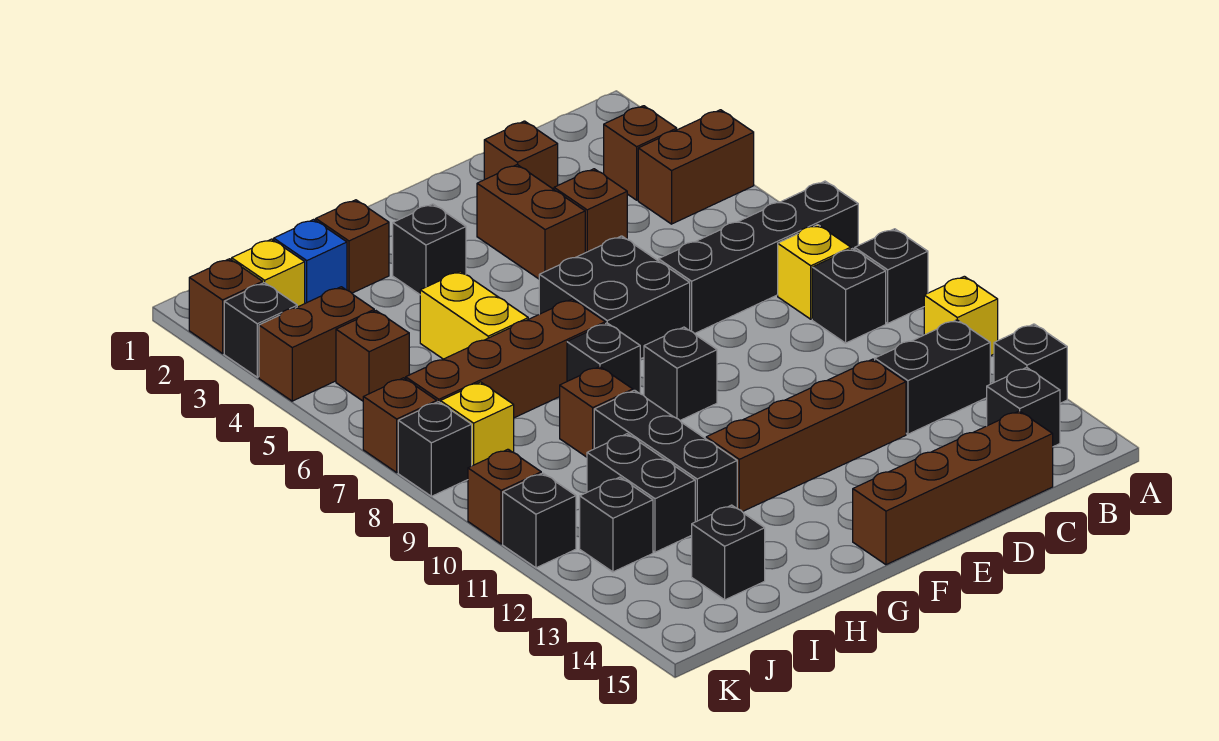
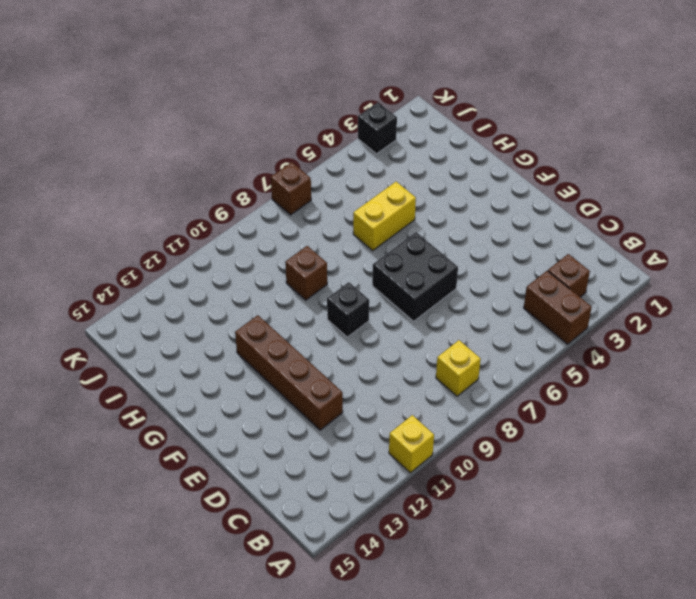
none -> black brick A7:D7 level 1
none -> black brick A9 level 1
none -> black brick A13 level 1
none -> black brick B9 level 1

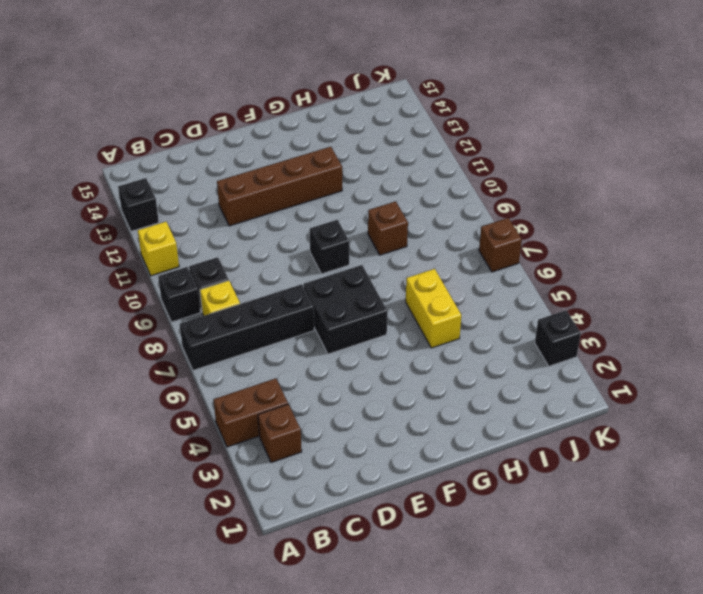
none -> black brick B12:C12 level 1
none -> black brick B14 level 1
none -> brown brick C15:F15 level 1
none -> brown brick D2 level 1

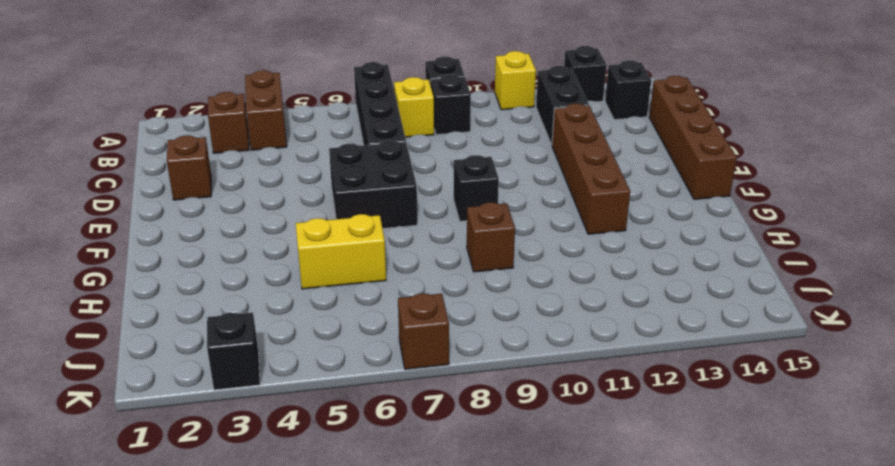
none -> brown brick D4 level 1
none -> brown brick E3:E4 level 1
none -> black brick G3 level 1
none -> brown brick G7:J7 level 1

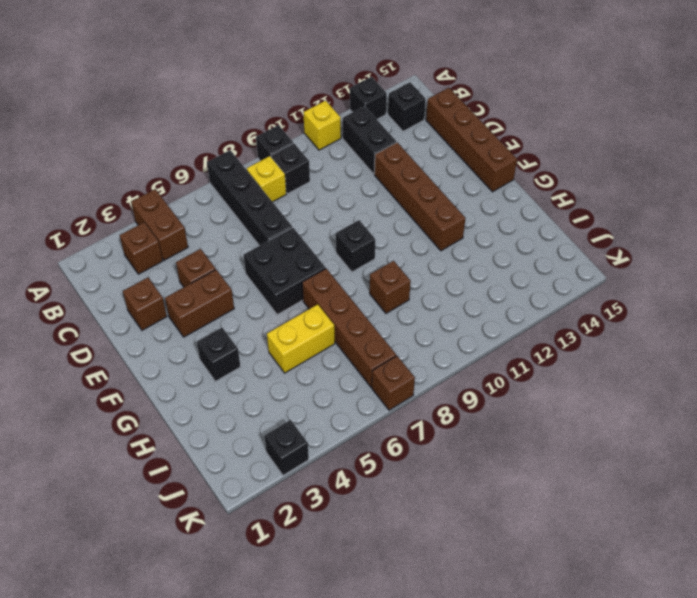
none -> black brick G8 level 1
none -> brown brick H2 level 1
none -> black brick H10:H12 level 1
none -> blue brick I2 level 1

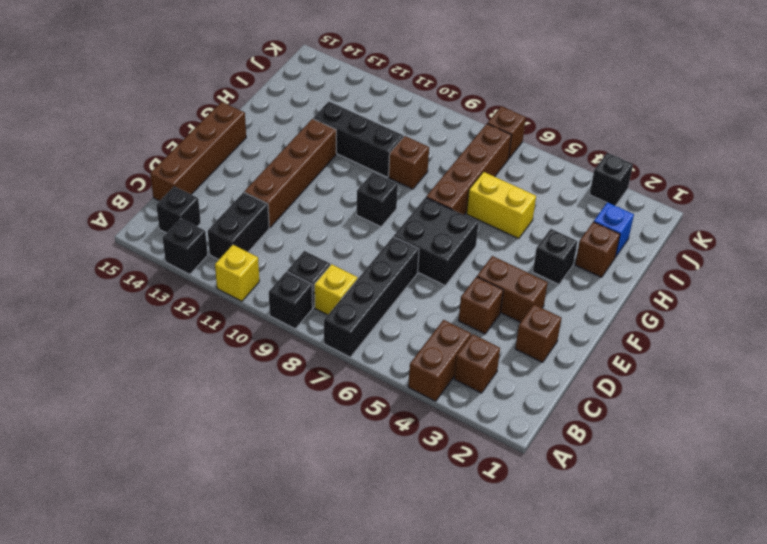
none -> black brick G8 level 1
none -> black brick I11:I12 level 1
none -> black brick I14 level 1
none -> yellow brick J2 level 1

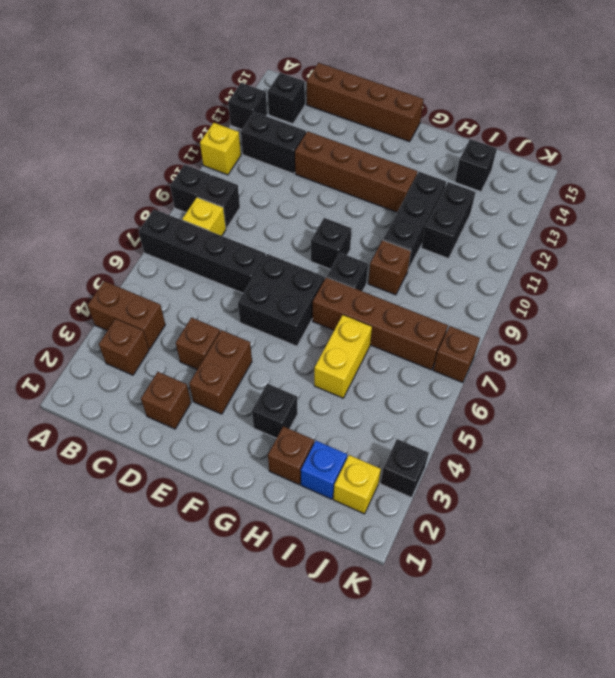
none -> brown brick J4:K4 level 1
none -> brown brick J5 level 1
none -> yellow brick J8 level 1
none -> black brick J12 level 1

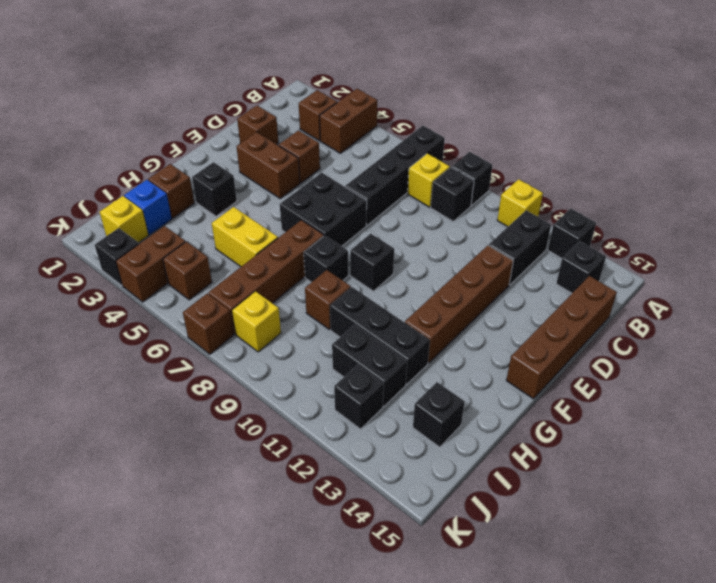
none -> brown brick K2 level 1
none -> black brick K8 level 1
none -> brown brick K10 level 1
none -> black brick K11 level 1

